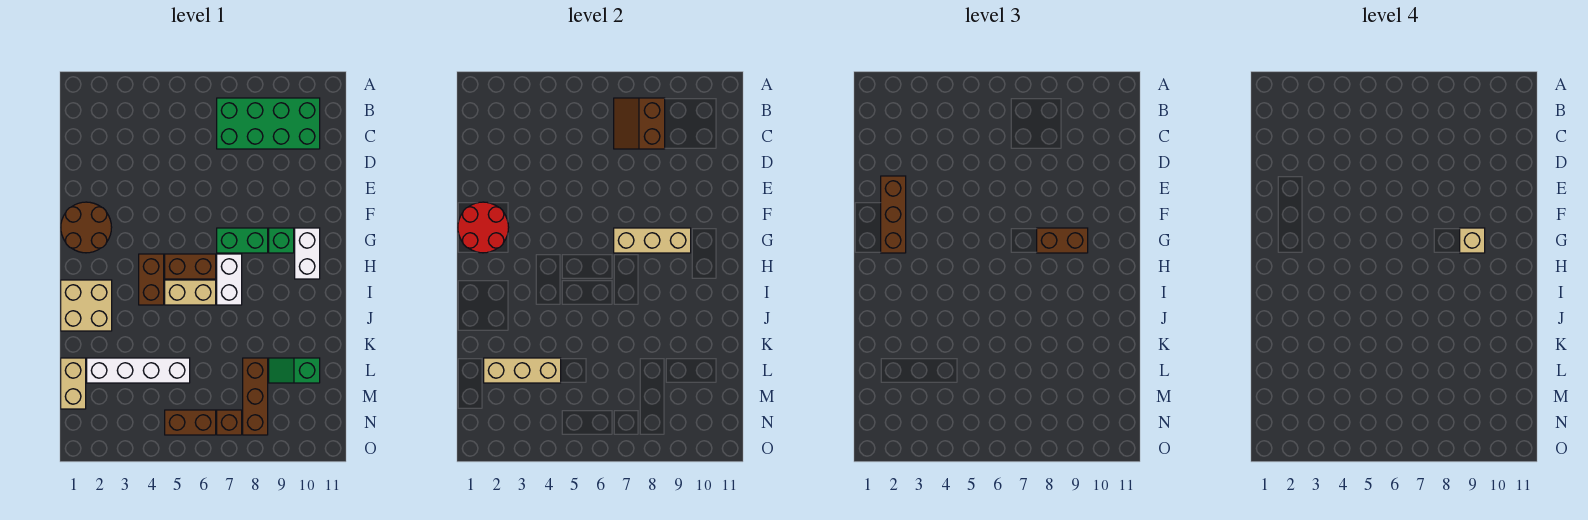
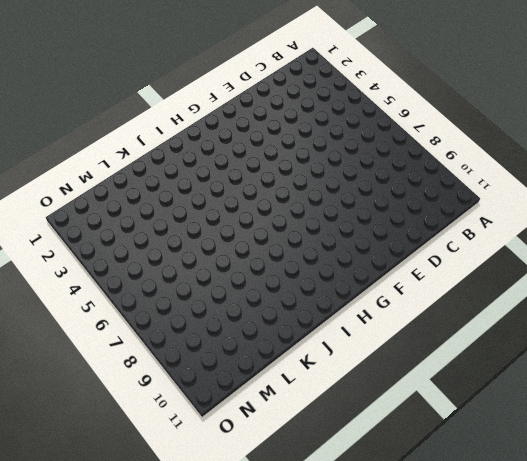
none -> green brick B7:C10 level 1
none -> brown round brick F1:G2 level 1
none -> green brick G7:G8 level 1

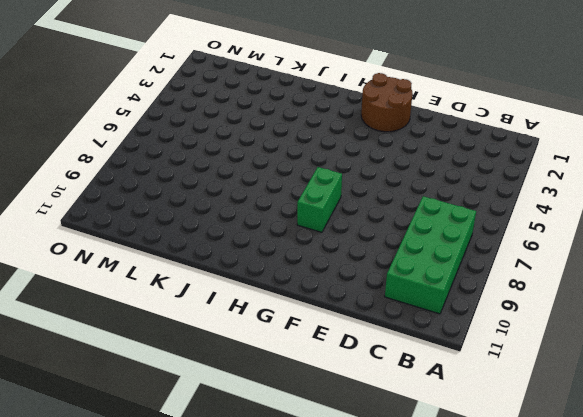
none -> green brick G9 level 1
none -> white brick G10:H10 level 1
none -> brown brick H4:I4 level 1

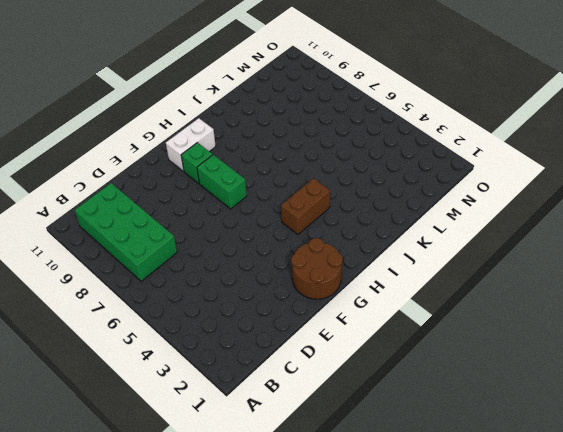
none -> brown brick H5:H6 level 1
none -> white brick H7:I7 level 1
none -> tan brick I1:J2 level 1

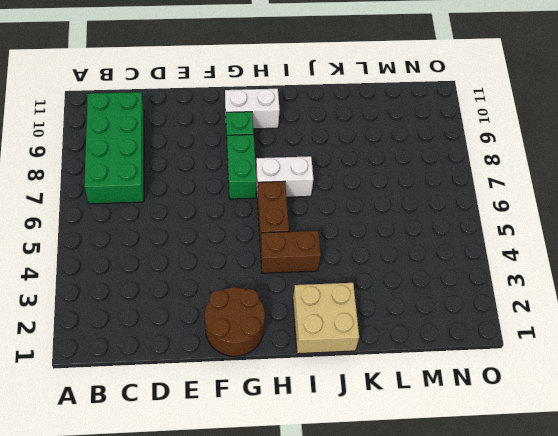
none -> tan brick I5:I6 level 1
none -> tan brick L1:M1 level 1
none -> white brick L2:L5 level 1

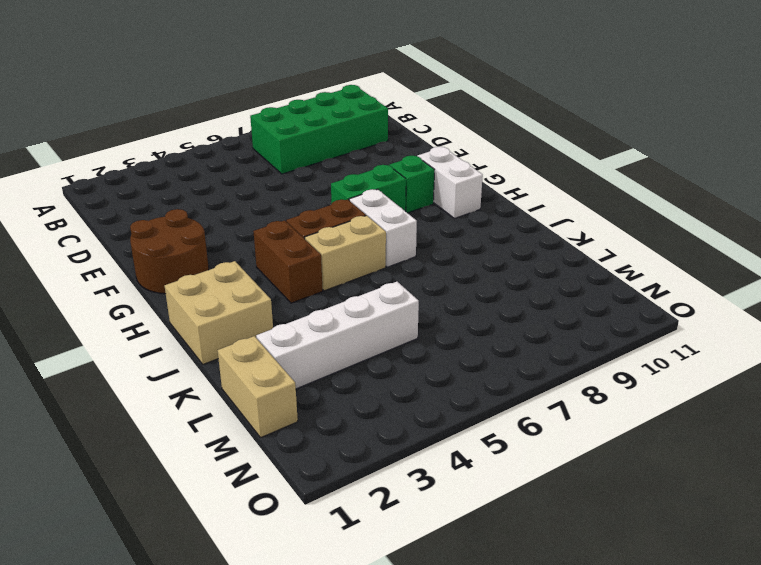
none -> brown brick L8:N8 level 1
none -> green slope L9:L10 level 1 top 10
none -> brown brick N5:N6 level 1

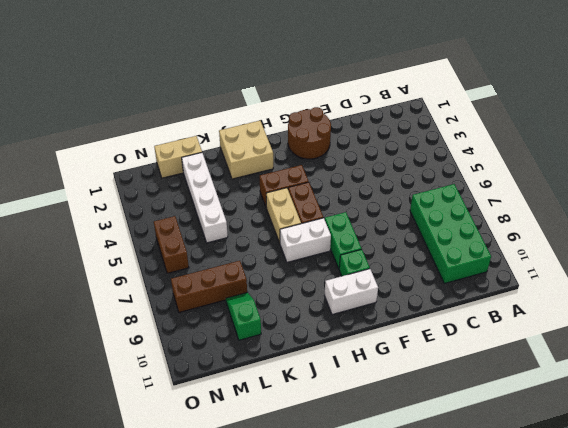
none -> brown brick N7 level 1
none -> brown slope B7:C8 level 2 top 8
none -> red round brick F1:G2 level 2

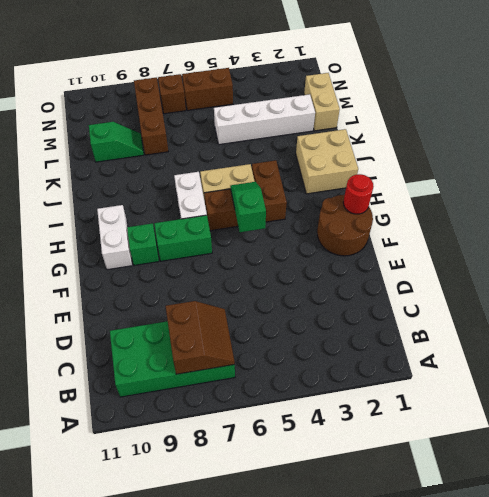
red round brick G1 level 2 -> red round brick F1:G2 level 2
green slope G5:H5 level 2 top G -> none
none -> tan brick G7:G9 level 2
none -> tan brick L2:L4 level 2
none -> brown brick E2:G2 level 3

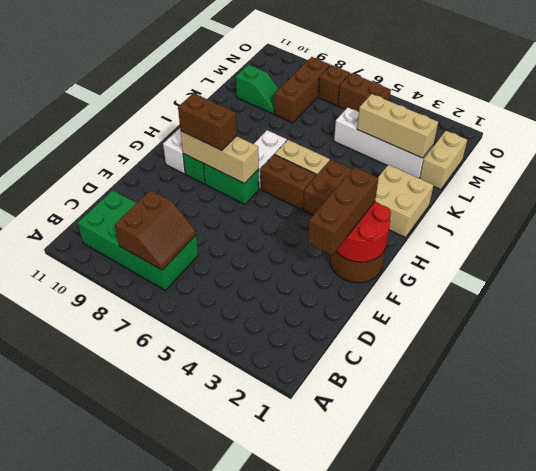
none -> tan brick G9 level 4

